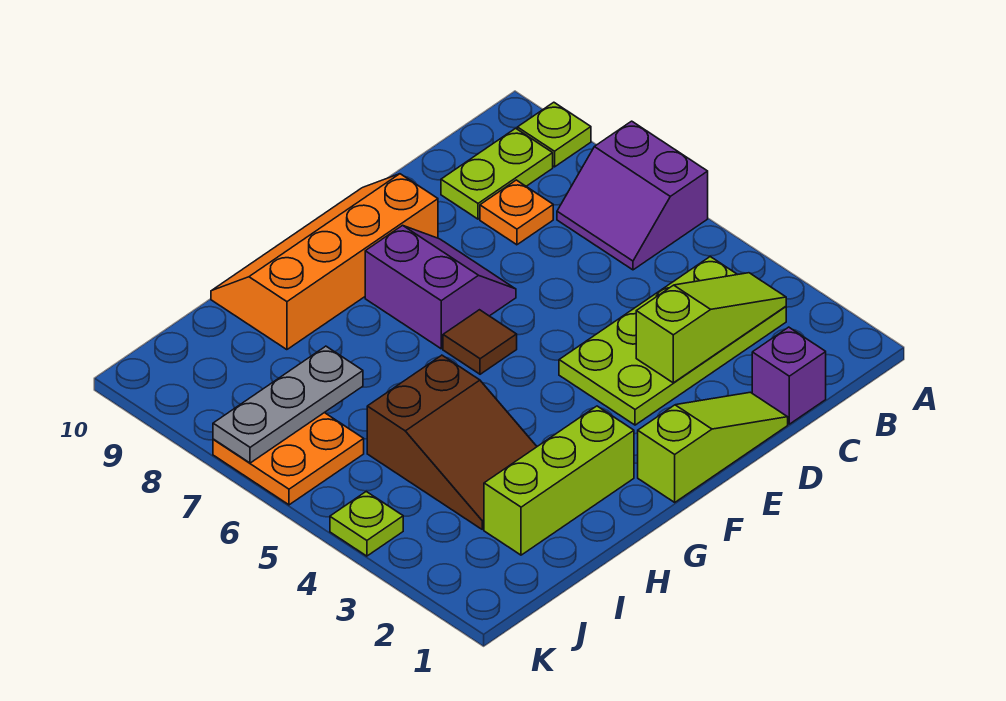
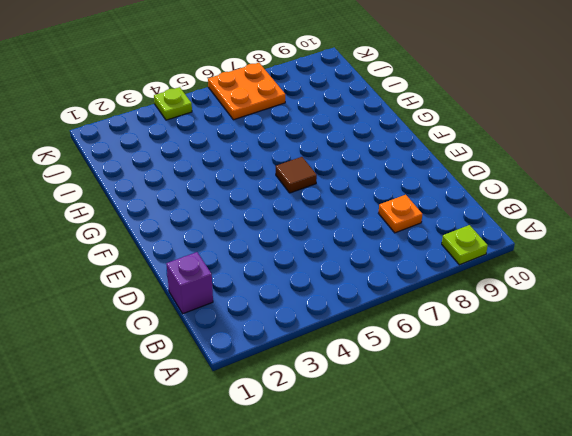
none -> purple slope A6:B7 level 1 top A
none -> lime plate B3:E4 level 1
none -> lime plate B9:C9 level 1

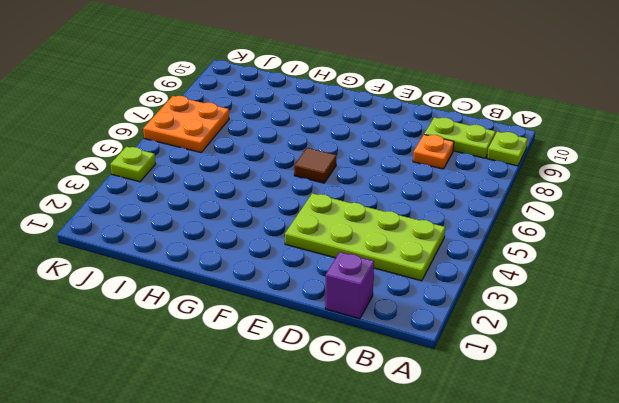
none -> purple slope A6:B7 level 1 top A
none -> lime slope D1:F1 level 1 top F
none -> purple slope E7:F8 level 1 top F

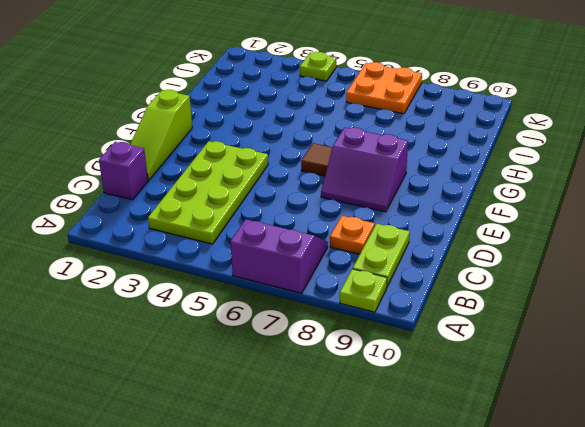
none -> orange slope E9:H10 level 1 top 9
none -> lime brick G2:I2 level 1
none -> brown slope H3:I5 level 1 top 5

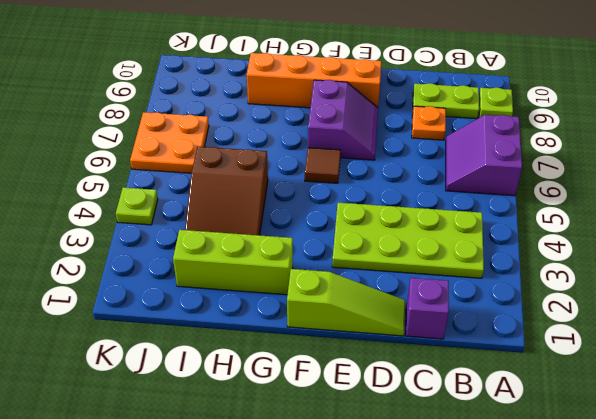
none -> lime slope B3:D3 level 2 top D
none -> grey plate I7:K7 level 2

